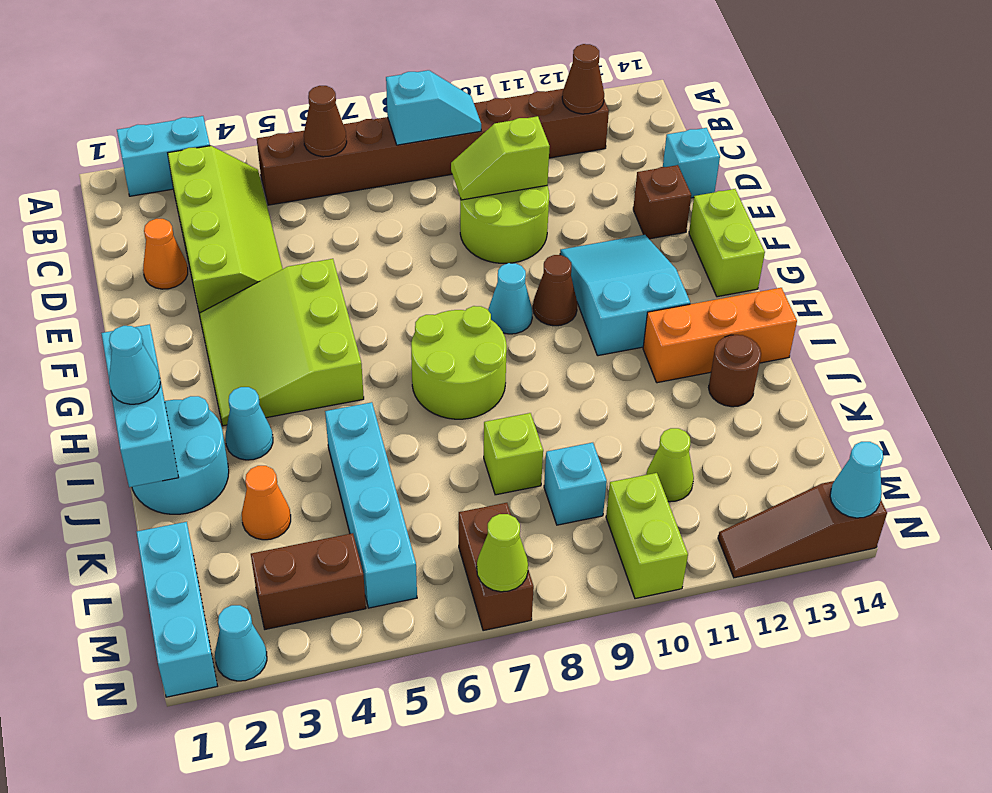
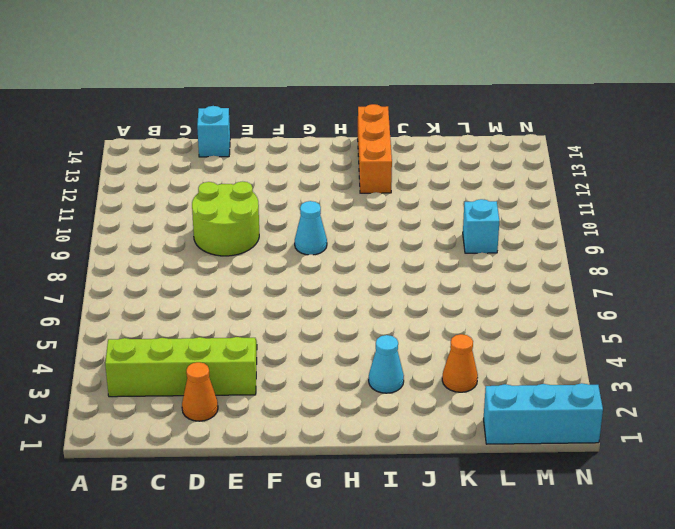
none -> cyan brick A2:A3 level 1
none -> brown brick B5:B12 level 1
none -> brown brick E13 level 1
none -> lime slope F3:H5 level 1 top 5

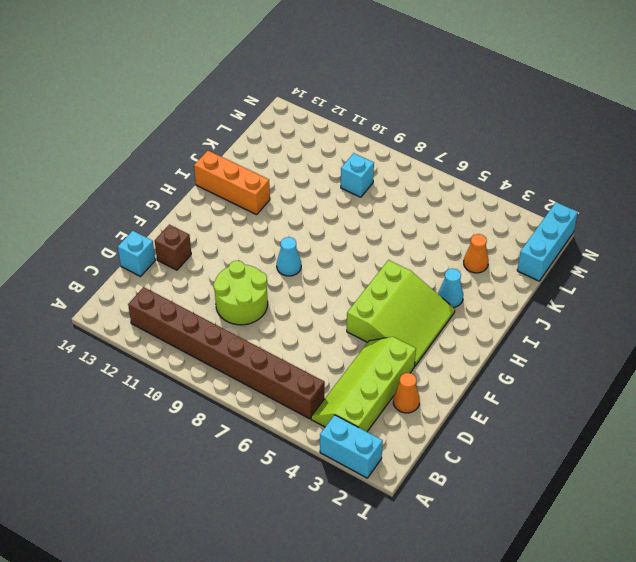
none -> cyan slope F11:H12 level 1 top H
none -> lime brick F14:G14 level 1
none -> brown cone G10 level 1
none -> lime round brick H7:I8 level 1

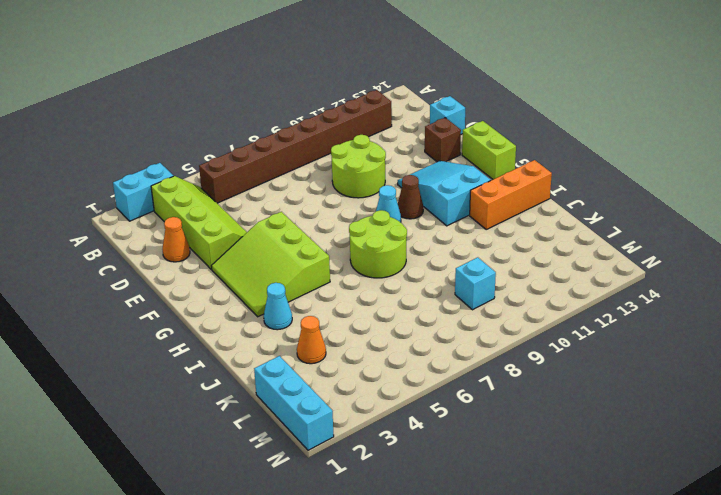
none -> cyan round brick I1:J2 level 1
none -> cyan brick J5:M5 level 1
none -> brown round brick J13 level 1
none -> lime brick K8 level 1

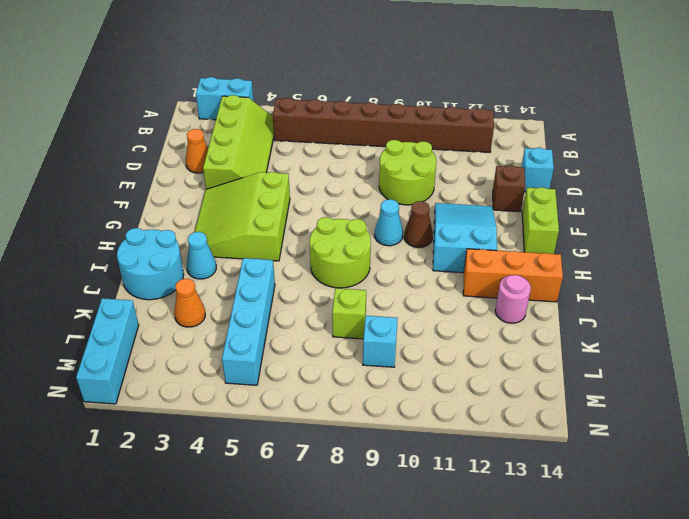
pink round brick J13 level 1 -> brown round brick J13 level 1
none -> lime cone L11 level 1
none -> brown brick M3:M4 level 1
none -> brown brick M7:N7 level 1
none -> lime brick M10:N10 level 1

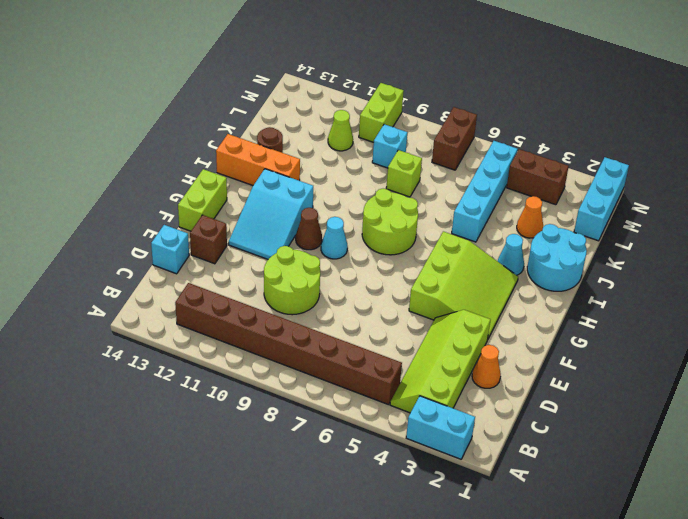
none -> cyan cone N2 level 1
none -> brown slope N12:N14 level 1 top 14
none -> brown cone B6 level 2
none -> cyan slope B8:B9 level 2 top 8

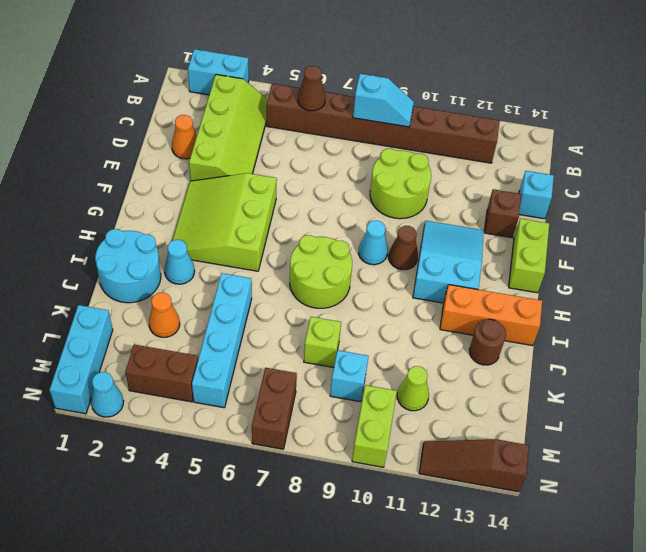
none -> brown cone B12 level 2
none -> lime slope D9:D10 level 2 top 10
none -> cyan brick H1:J1 level 2
none -> lime cone N7 level 2

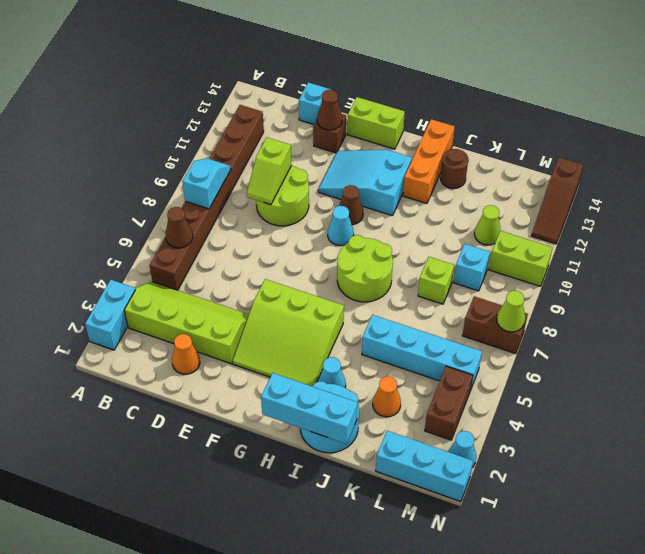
brown cone E13 level 2 -> brown cone B12 level 2
none -> cyan cone N14 level 2
none -> cyan cone I1 level 3

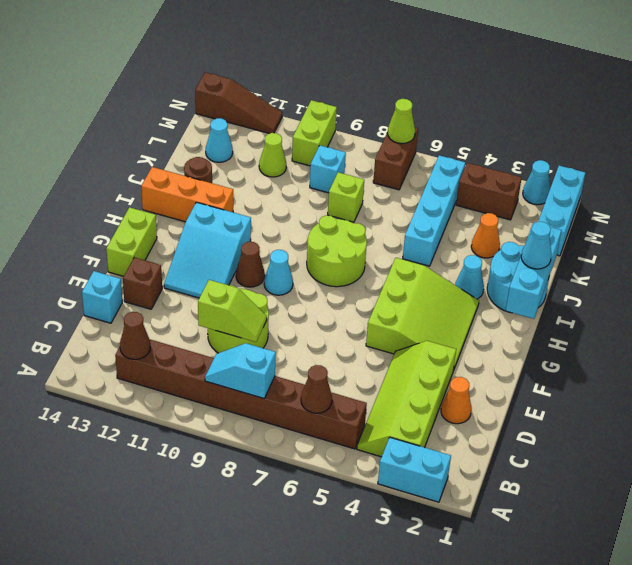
cyan cone L13 level 1 -> cyan cone N14 level 2

